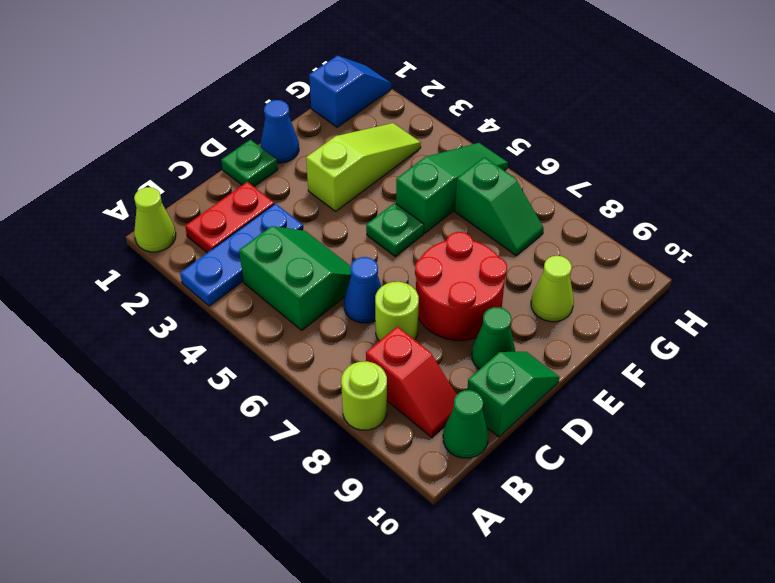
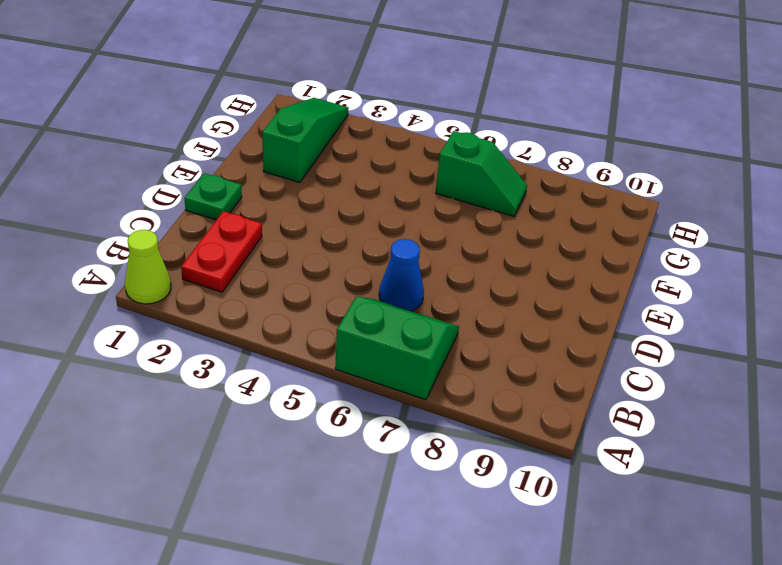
green slope A6:B7 level 1 top A -> green slope B4:C5 level 1 top B
green slope F2:H2 level 1 top F -> green slope F5:H5 level 1 top F
none -> blue plate A3:C3 level 1
none -> lime round brick A8 level 1
none -> red slope B8:B9 level 1 top 8

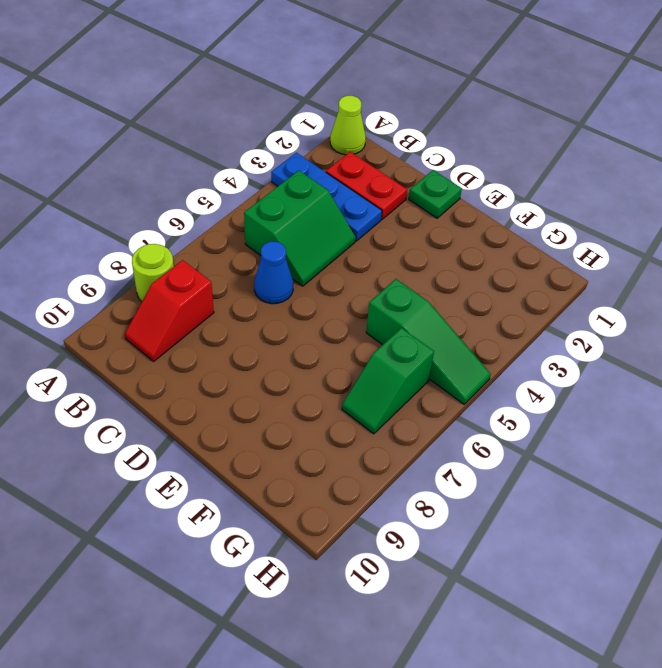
none -> green cone B10 level 1
none -> lime round brick C7 level 1
none -> green slope C10:D10 level 1 top C

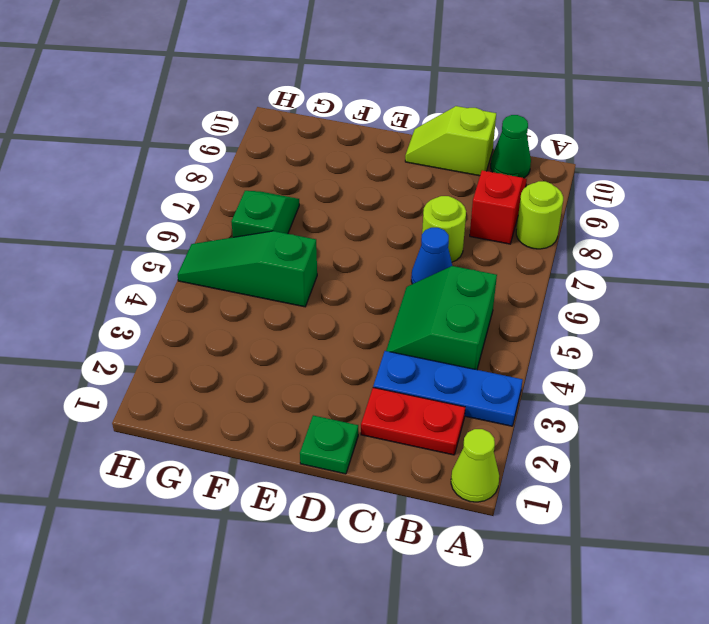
lime slope C10:D10 level 1 top C -> green slope C10:D10 level 1 top C
none -> red round brick D7:E8 level 1
none -> green cone D9 level 1
none -> blue cone E1 level 1

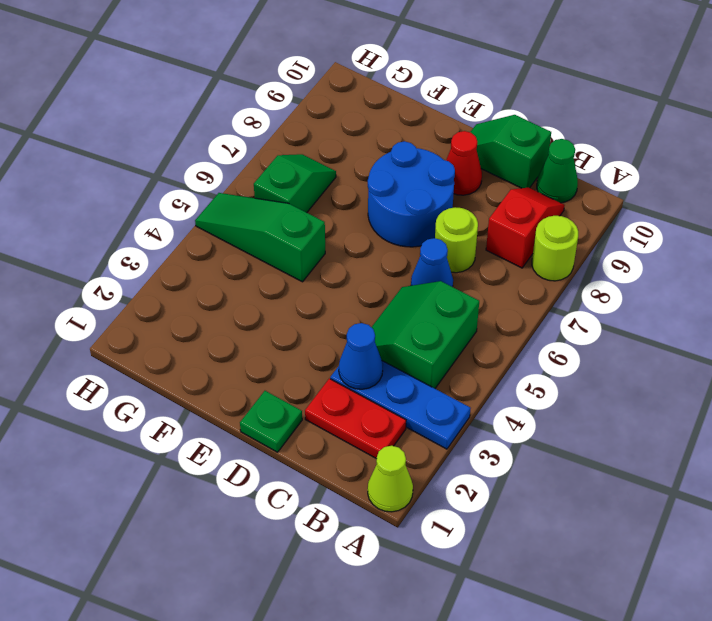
blue cone C3 level 2 -> blue cone E1 level 1
blue round brick D7:E8 level 1 -> red round brick D7:E8 level 1
red cone D9 level 1 -> green cone D9 level 1
none -> lime slope E3:G3 level 1 top E
none -> green plate E5 level 1
none -> lime cone F9 level 1

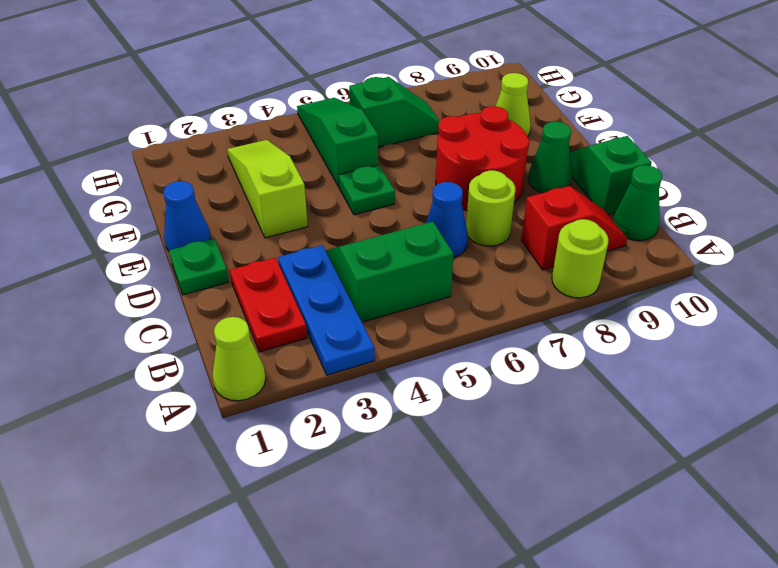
none -> blue slope G1:H1 level 1 top G

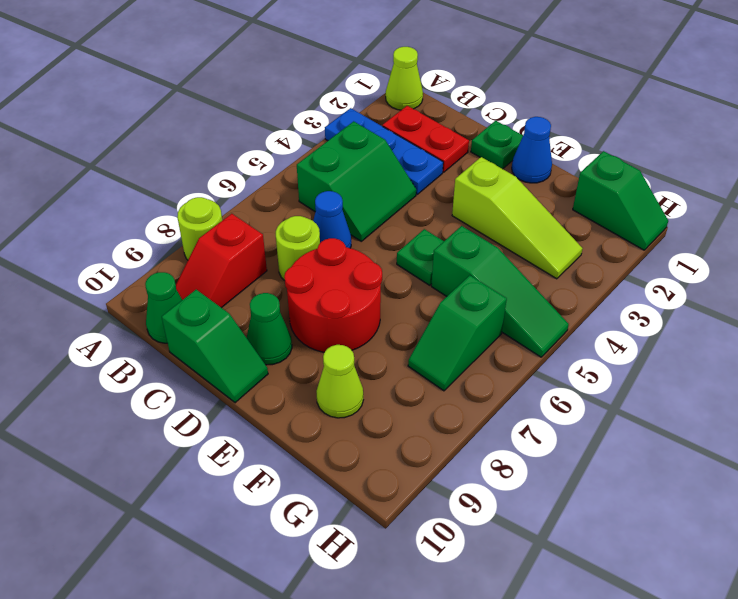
green slope G1:H1 level 1 top G -> blue slope G1:H1 level 1 top G

